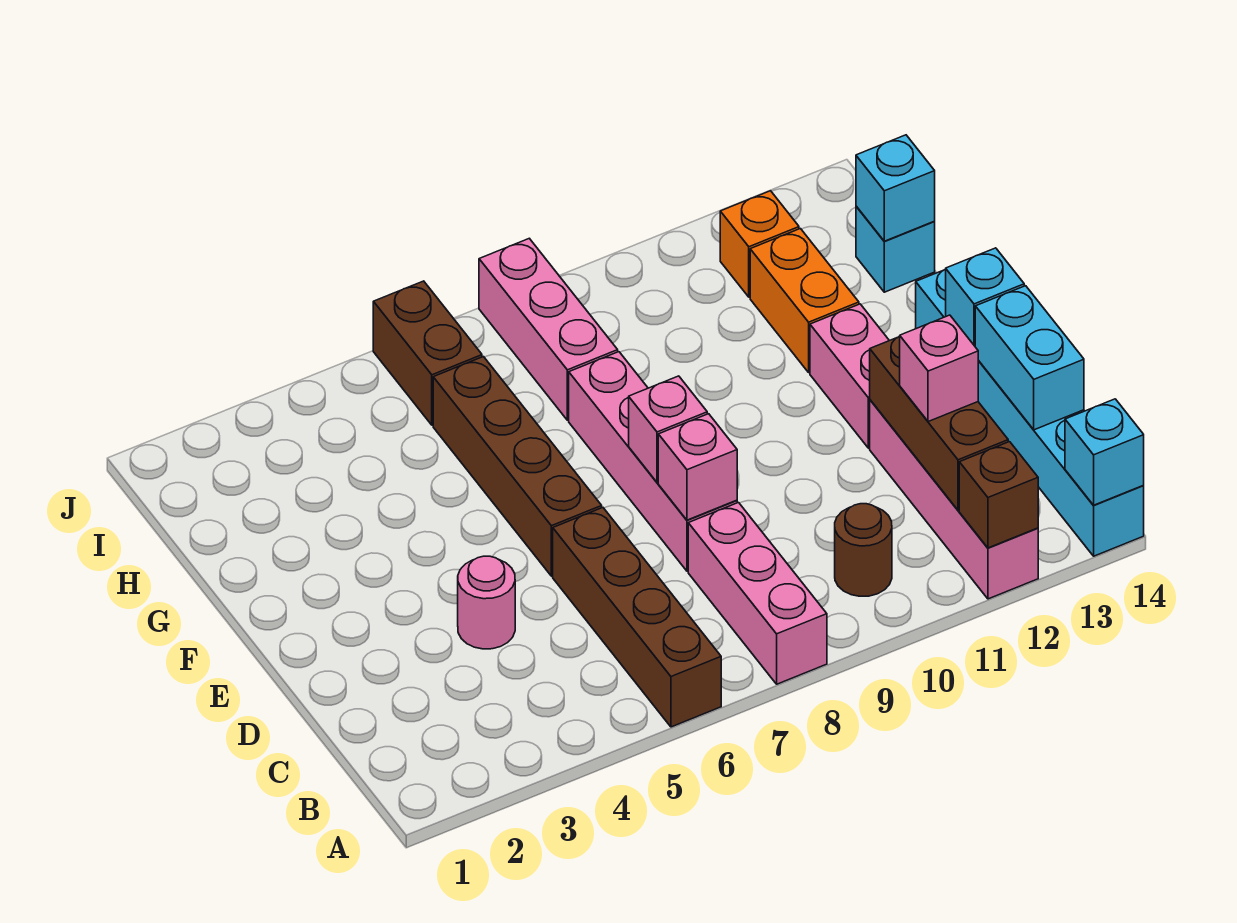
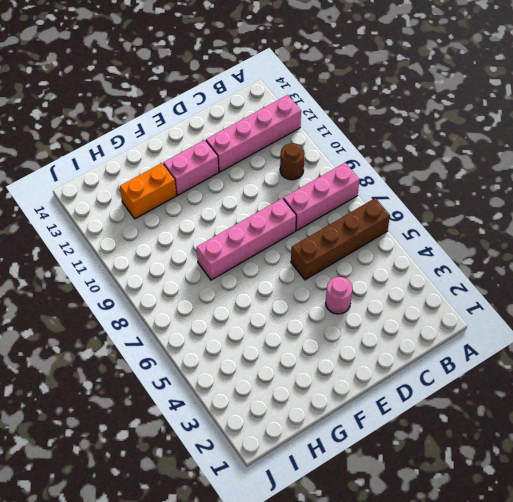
none -> cyan brick A14:F14 level 1
none -> brown brick E6:H6 level 1
none -> pink brick H8:J8 level 1

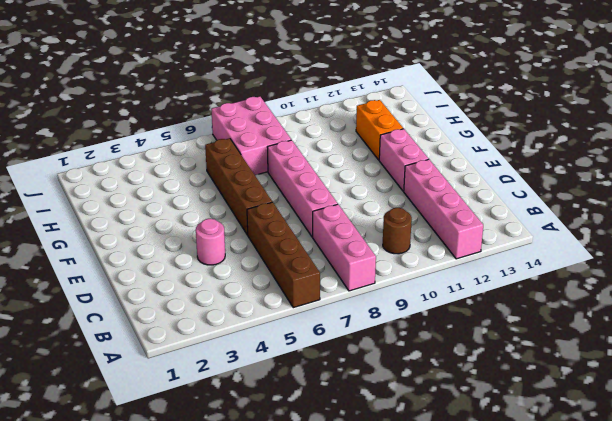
pink brick H7:J8 level 1 -> pink brick H8:J8 level 1
none -> cyan brick A14:F14 level 1
none -> cyan brick H14 level 1
none -> brown brick I6:J6 level 1

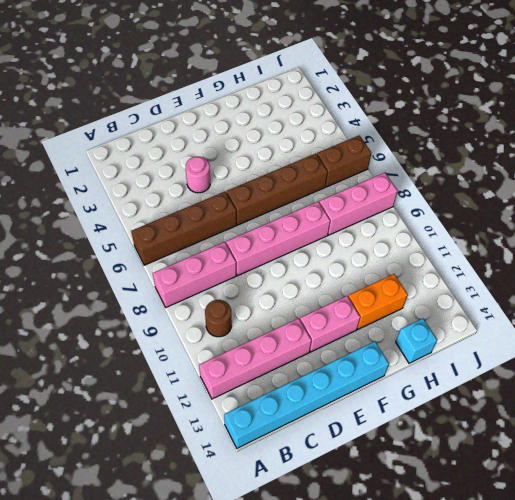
none -> orange brick I12 level 1
none -> brown brick A12 level 2
none -> cyan brick A14 level 2

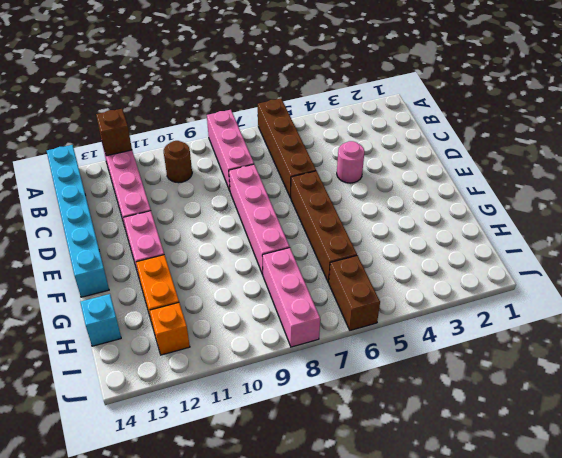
none -> cyan brick A14 level 2
none -> brown brick B12:D12 level 2
none -> cyan brick C14:D14 level 2

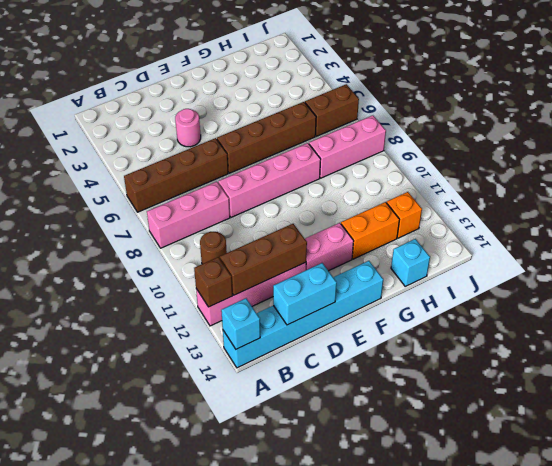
none -> pink brick D8 level 2
none -> pink brick E8 level 2
none -> cyan brick E14 level 2

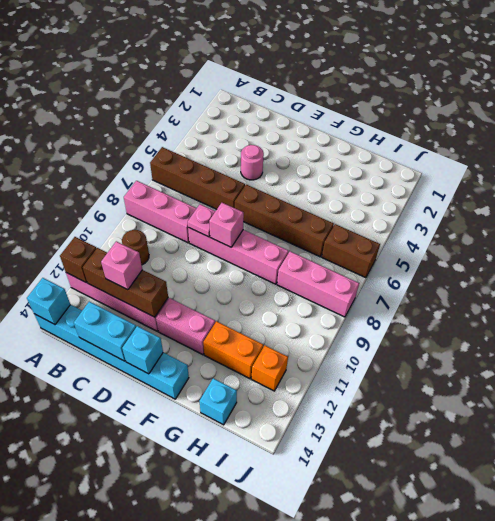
pink plate D8 level 2 -> pink brick D8 level 2
none -> cyan brick H14 level 2

